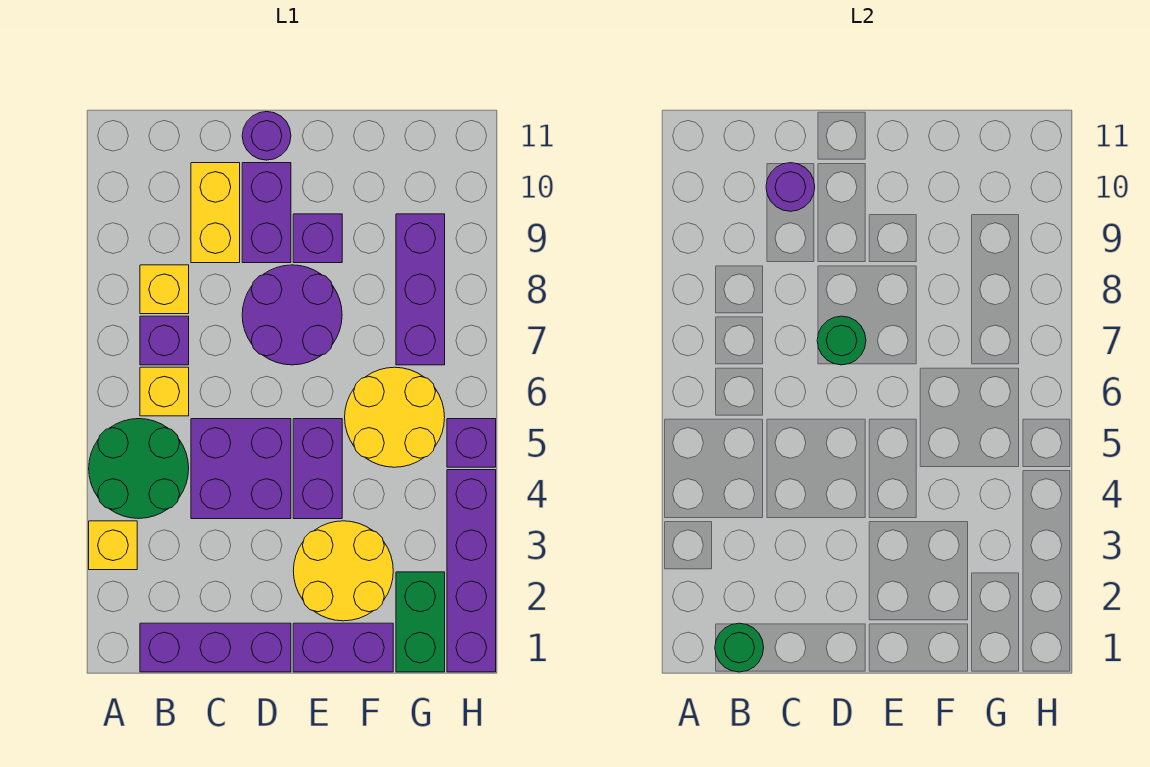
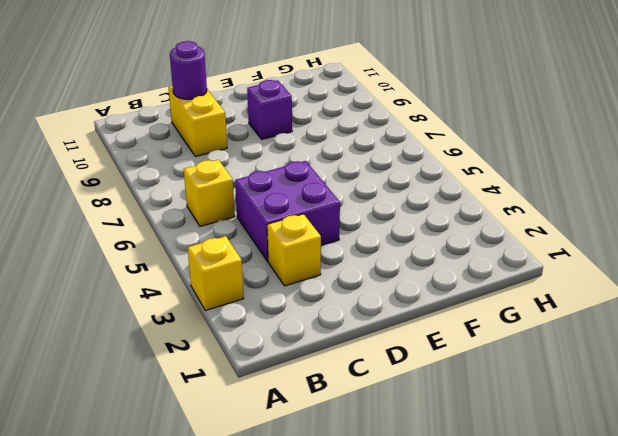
yellow brick C3 level 1 -> yellow brick B8 level 1
none -> green round brick A4:B5 level 1
none -> purple brick B1:D1 level 1
none -> purple brick B7 level 1

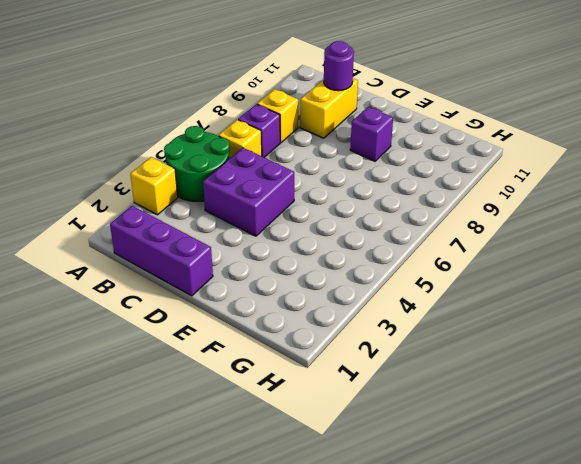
none -> purple round brick D7:E8 level 1
none -> purple brick D9:D10 level 1
none -> purple round brick D11 level 1

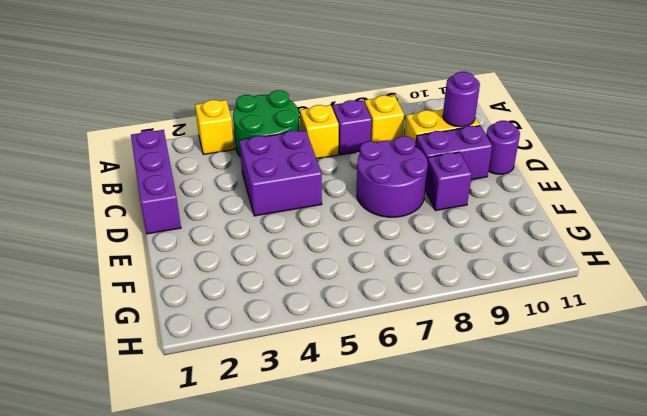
none -> purple brick E1:F1 level 1
none -> yellow round brick E2:F3 level 1
none -> purple brick E4:E5 level 1

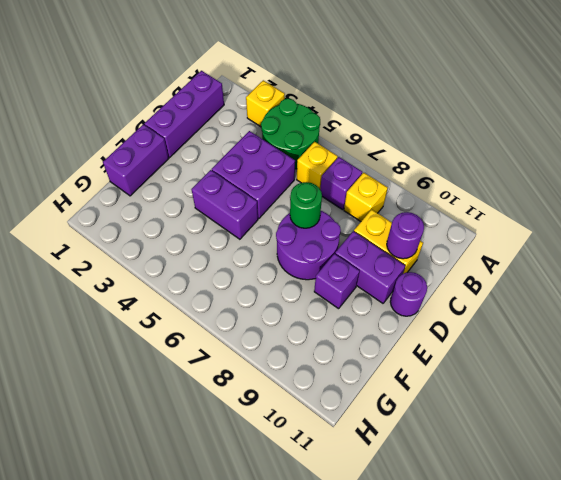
none -> yellow round brick E2:F3 level 1
none -> yellow round brick F5:G6 level 1
none -> green brick G1:G2 level 1

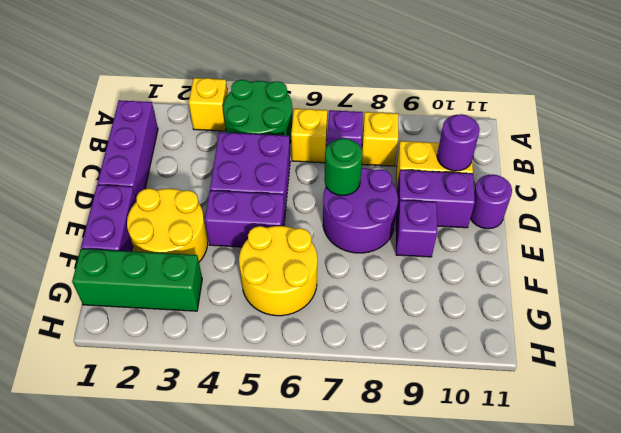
green brick G1:G3 level 1 -> green brick G1:G2 level 1
none -> purple brick G7:G9 level 1
none -> purple brick H1:H4 level 1
none -> purple brick H5 level 1

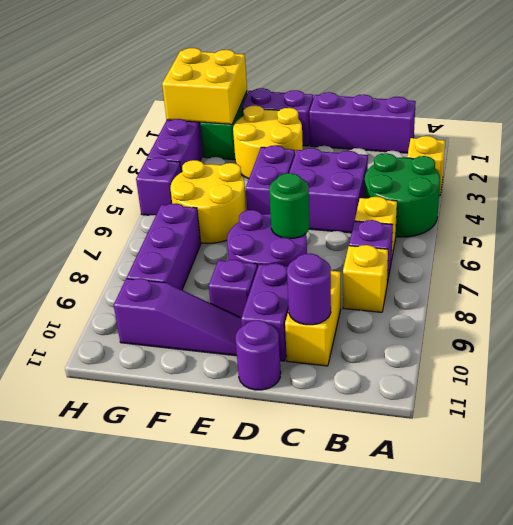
purple slope E10:G10 level 1 top G -> none
yellow brick G1:H2 level 2 -> none
none -> green round brick B1 level 2

